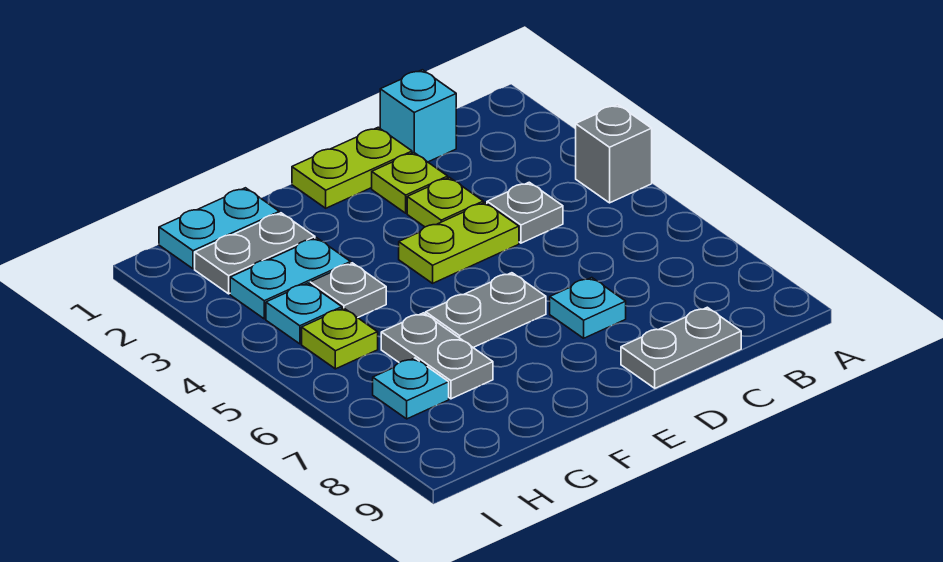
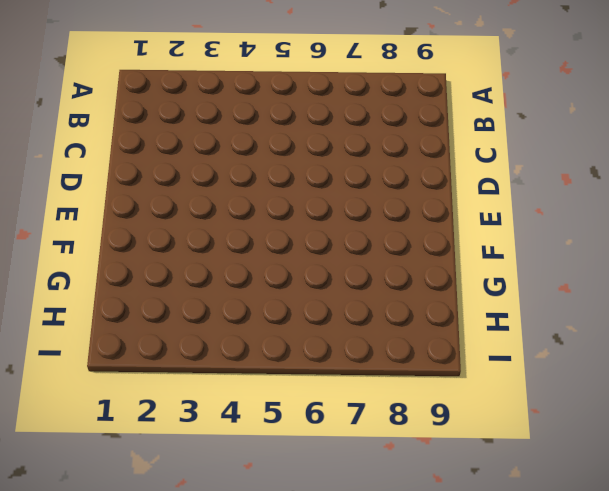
none -> grey brick A4 level 1
none -> cyan brick C1 level 1
none -> grey plate C4 level 1

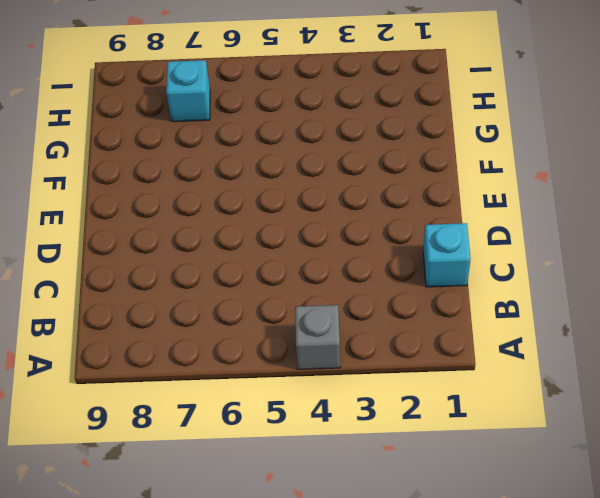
cyan brick H7 level 1 -> cyan plate H7 level 1
none -> grey plate C4 level 1
none -> grey plate C9:D9 level 1
none -> lime plate D1:E1 level 1

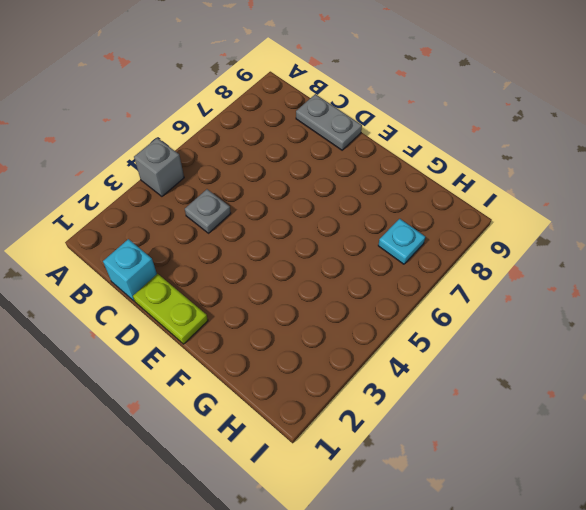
none -> lime plate D2 level 1
none -> lime plate D3 level 1
none -> lime plate D4:E4 level 1

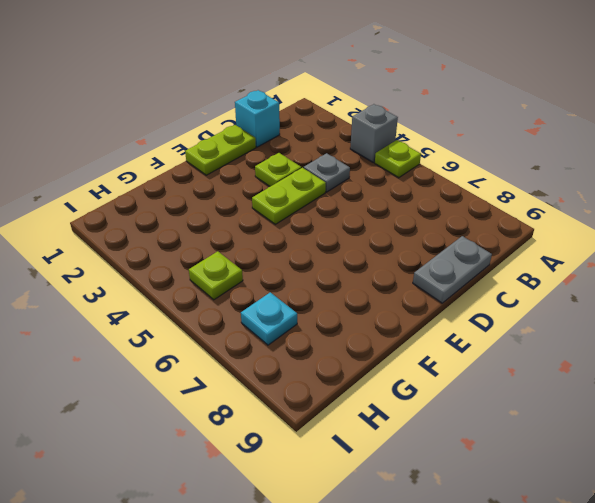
lime plate A5 level 1 -> lime plate D2 level 1
none -> cyan plate D7 level 1
none -> grey plate E6:F6 level 1
none -> cyan plate G1:H1 level 1

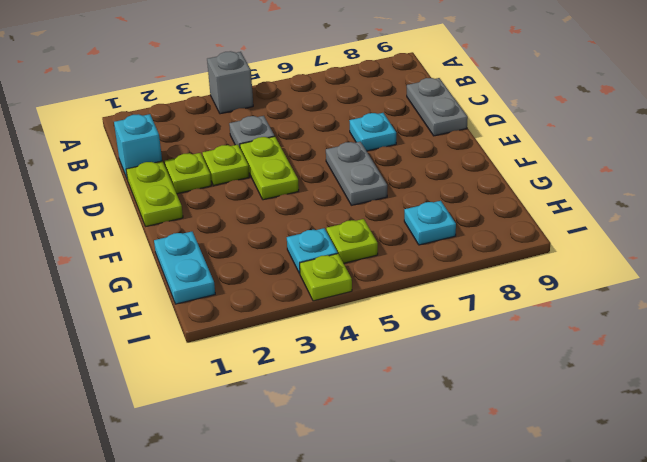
lime plate I4 level 1 -> none
none -> grey plate G2:H2 level 1
none -> cyan plate G3:H3 level 1
none -> grey plate G4 level 1

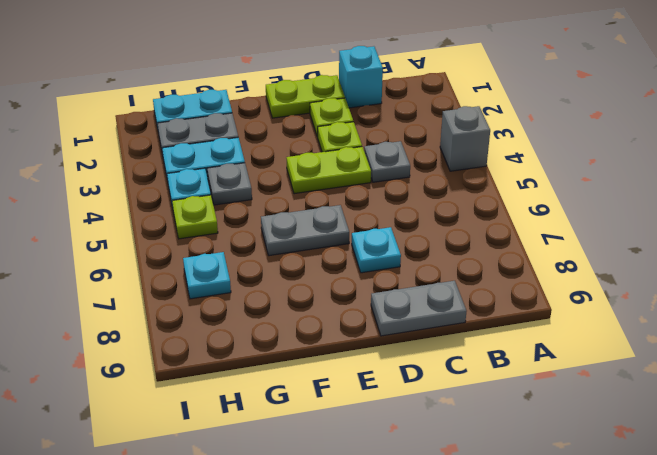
none -> grey plate G6:G7 level 1

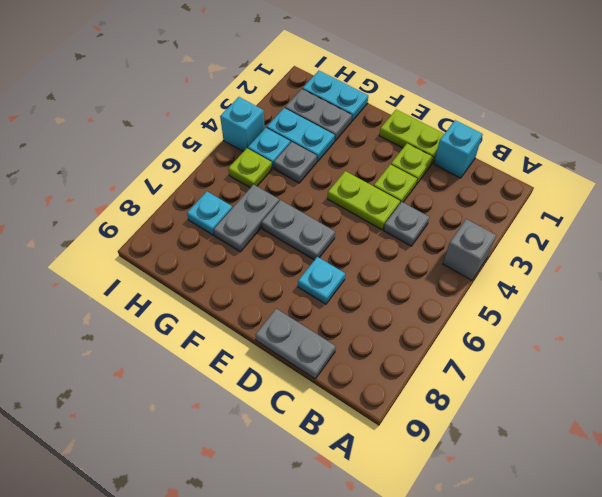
cyan brick I4 level 1 -> none

